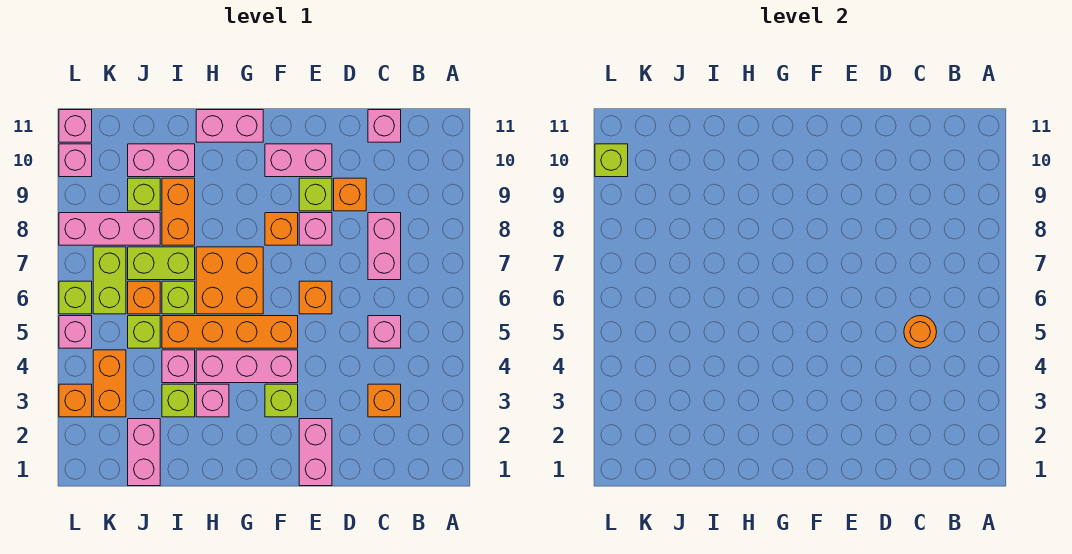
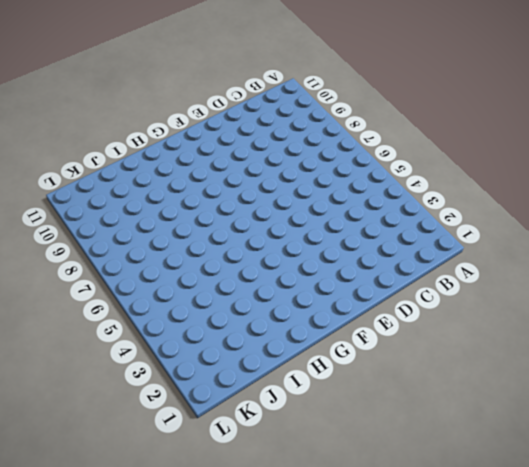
none -> orange brick C3 level 1
none -> pink brick C5 level 1
none -> pink brick C7:C8 level 1
none -> pink brick C11 level 1

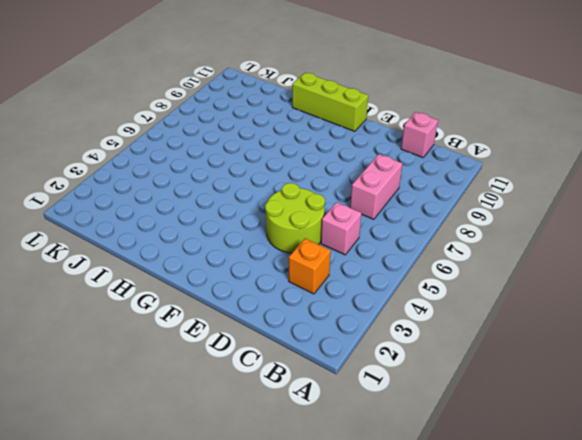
lime round brick D4:E5 level 1 -> none
lime brick F11:H11 level 1 -> pink brick G11:H11 level 1
none -> orange brick D9 level 1
none -> pink brick E1:E2 level 1
none -> orange brick E6 level 1
none -> pink brick E8 level 1

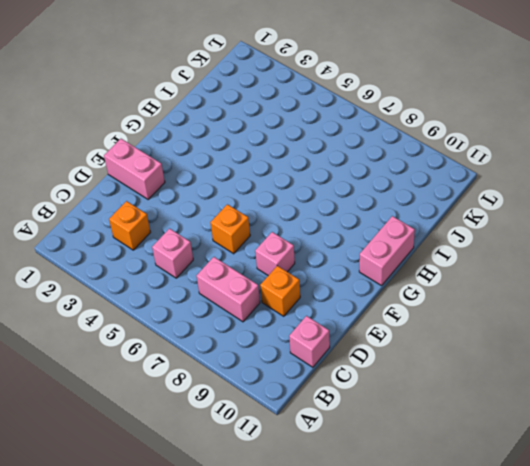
none -> lime brick E9 level 1
none -> pink brick E10:F10 level 1
none -> lime brick F3 level 1
none -> pink brick F4:H4 level 1

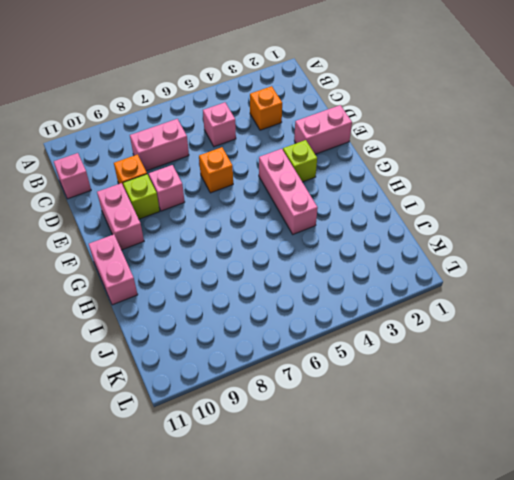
none -> orange brick F5:I5 level 1
none -> orange brick F8 level 1
none -> orange brick G6:H7 level 1
none -> pink brick H3 level 1

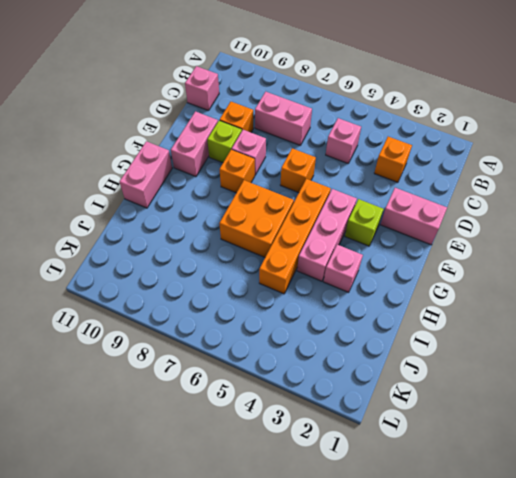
none -> lime brick I3 level 1
none -> pink brick I4 level 1
none -> lime brick I6 level 1
none -> lime brick I7:J7 level 1

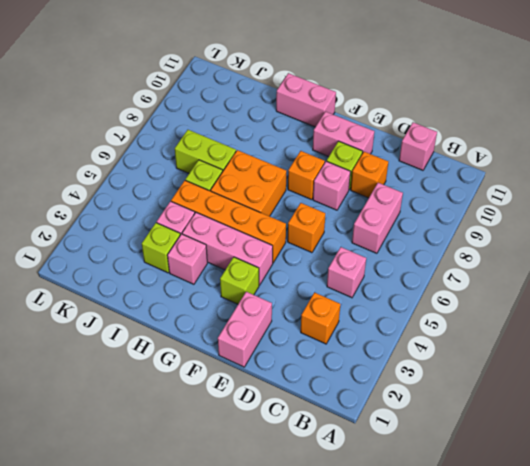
none -> orange brick I8:I9 level 1
none -> pink brick I10:J10 level 1
none -> pink brick J1:J2 level 1
none -> lime brick J5 level 1

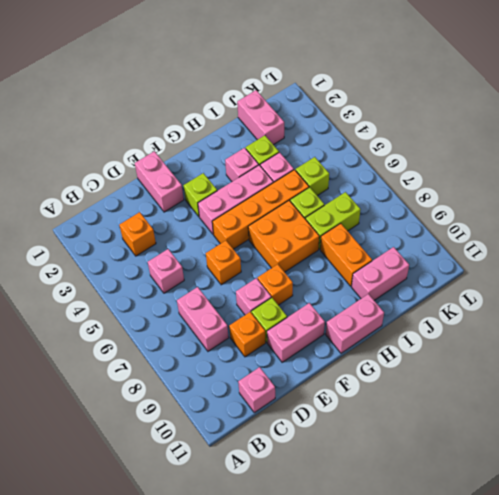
none -> orange brick J6 level 1
none -> pink brick J8:L8 level 1
none -> lime brick J9 level 1
none -> orange brick K3:K4 level 1

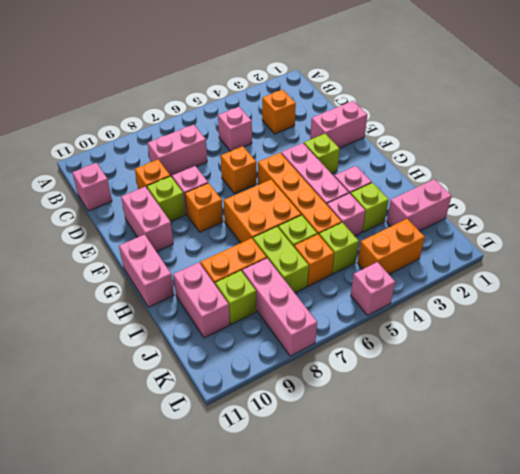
none -> lime brick K6:K7 level 1
none -> orange brick L3 level 1
none -> lime brick L6 level 1
none -> pink brick L10 level 1

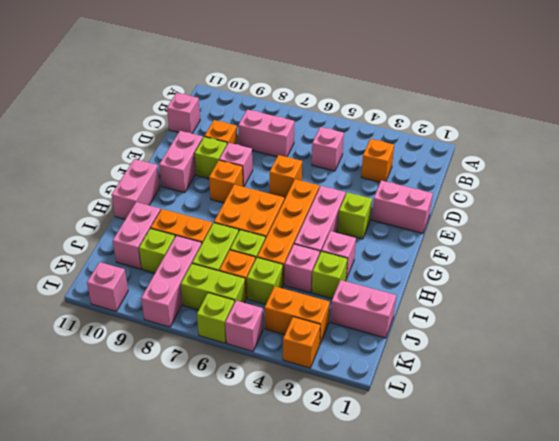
none -> pink brick L11 level 1
none -> orange round brick C5 level 2
none -> lime brick L10 level 2

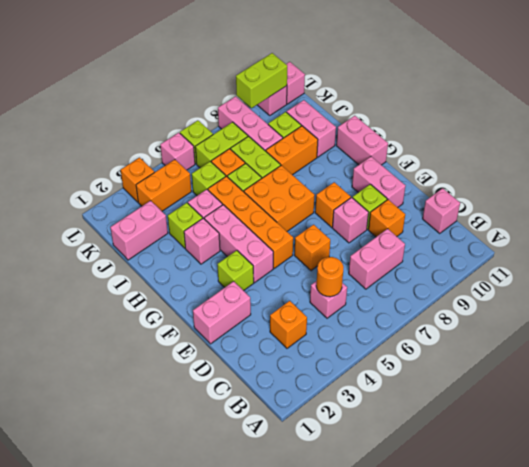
lime brick L9:L10 level 2 -> lime brick L10 level 2

